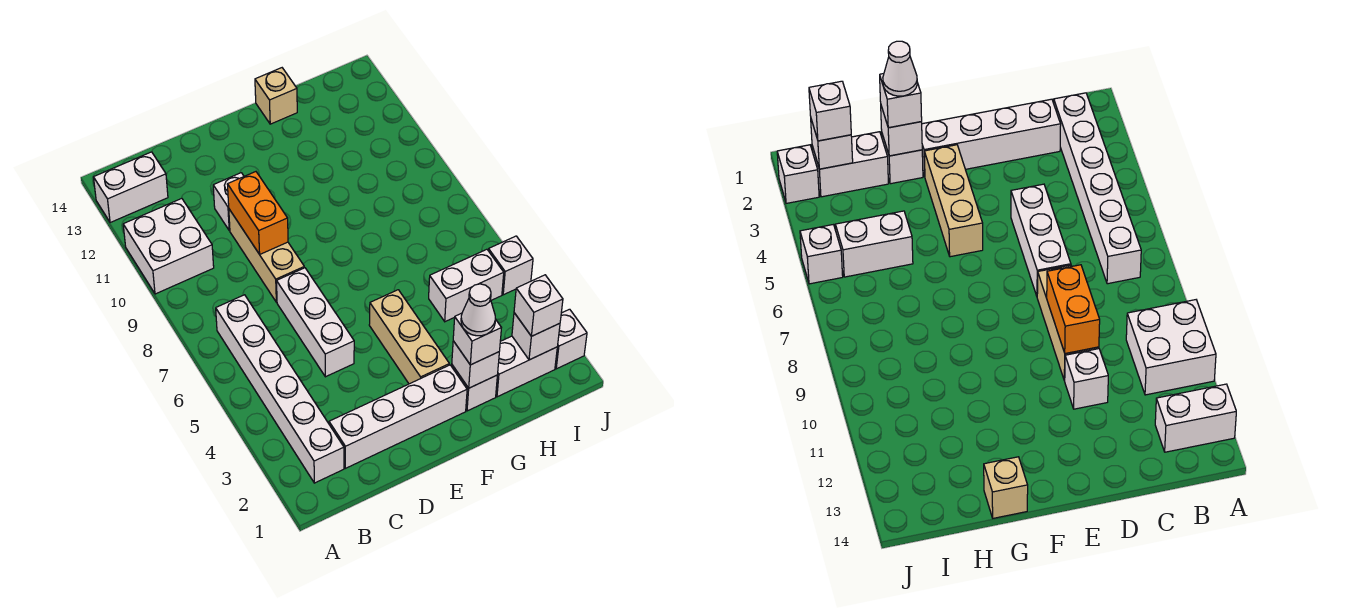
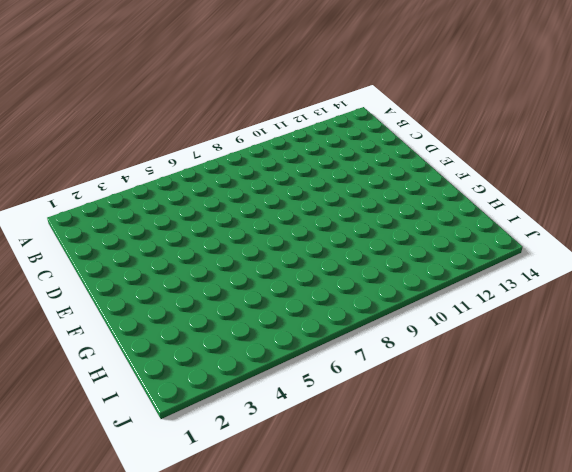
none -> white brick A10:B11 level 1
none -> white brick A13:B13 level 1
none -> white brick B2:B7 level 1

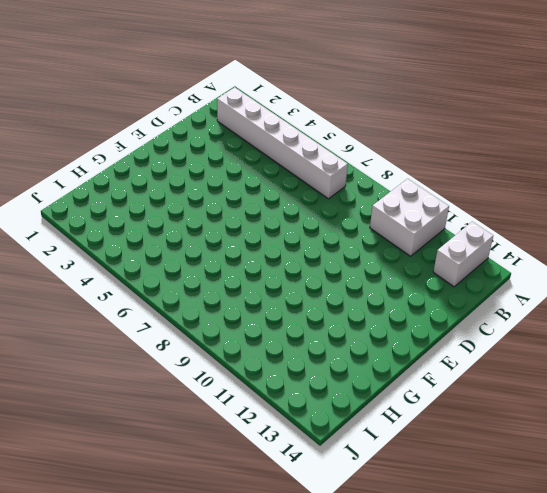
none -> white brick C2:F2 level 1
none -> white brick D5:D7 level 1
none -> tan brick D8:D10 level 1

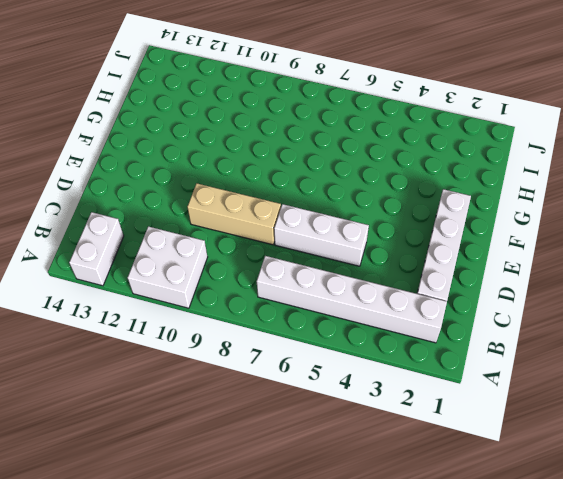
none -> white brick D11 level 1
none -> tan brick F3:F5 level 1
none -> white brick G2 level 1

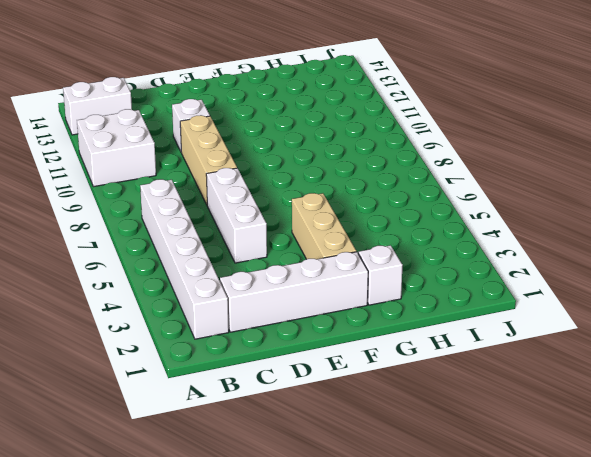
none -> tan brick G14 level 1
none -> white brick H2:I2 level 1
none -> white brick H5:I5 level 1

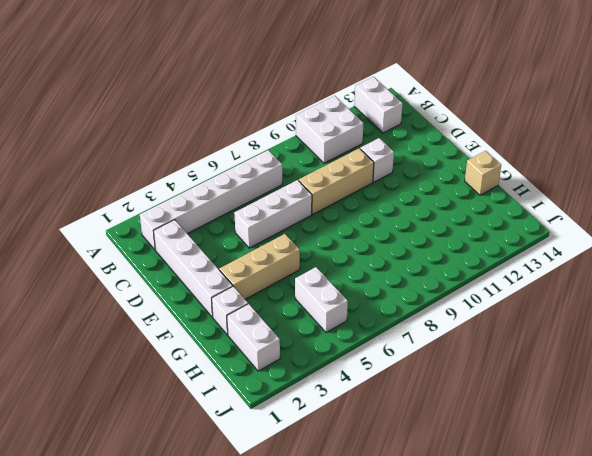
none -> white brick J2 level 1
none -> white brick J5 level 1
none -> orange brick D9:D10 level 2

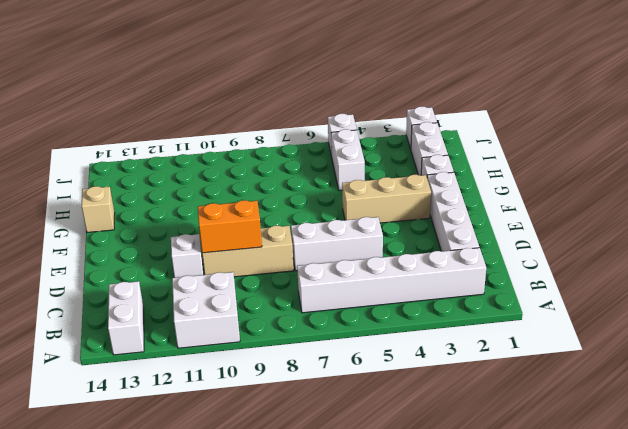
none -> white brick G2 level 2
none -> white brick I2 level 2
none -> white brick G2 level 3

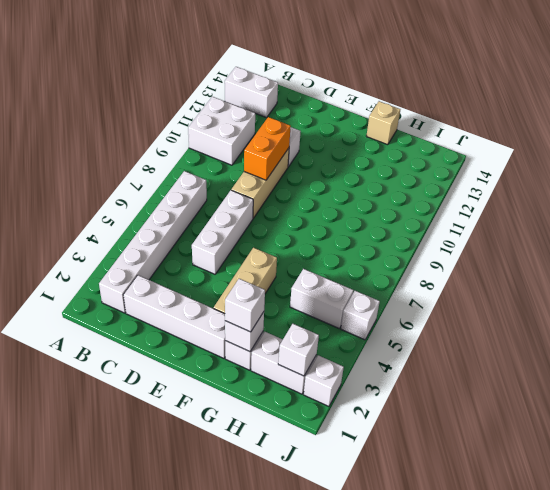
none -> white brick I2 level 3
none -> white cone G2 level 4

